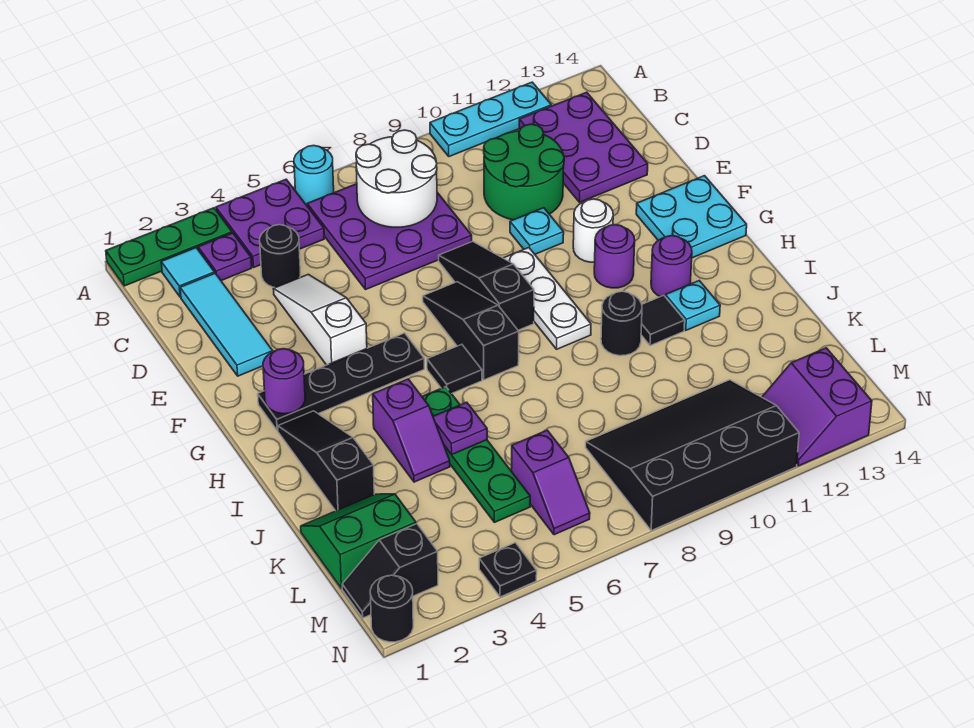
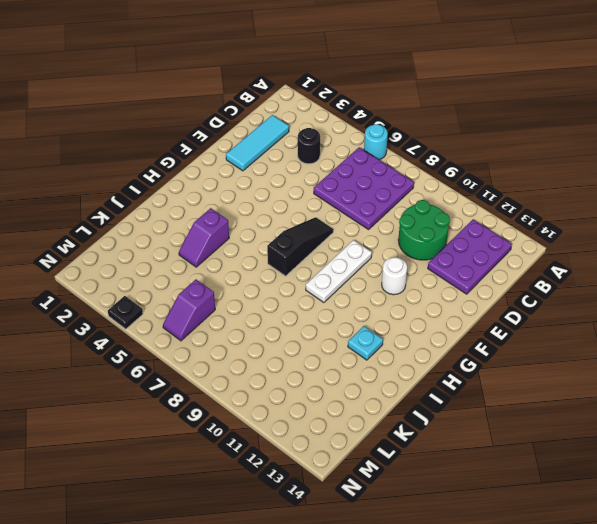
none -> green plate A1:A3 level 1
none -> purple plate A4:B5 level 1
none -> cyan plate A10:A12 level 1
none -> cyan tile B2 level 1

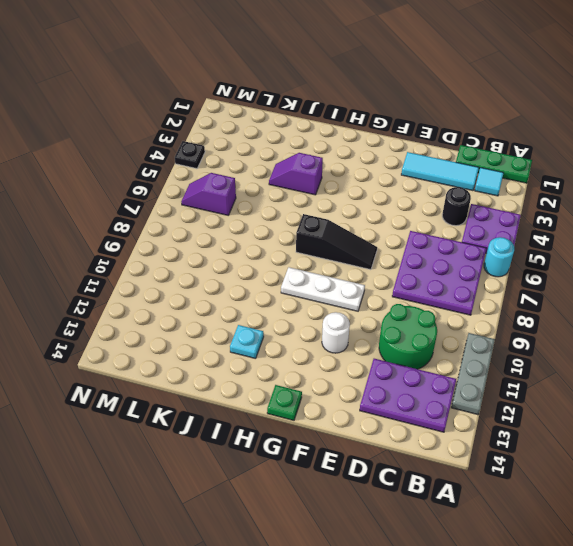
green plate A1:C1 level 1 -> green plate A1:A3 level 1
grey plate A10:A12 level 1 -> cyan plate A10:A12 level 1
green plate G14 level 1 -> cyan plate F13:G14 level 1
none -> purple plate B3 level 1
none -> white slope D4:F4 level 1 top F
none -> black slope E8:G8 level 1 top G
none -> cyan plate E10 level 1

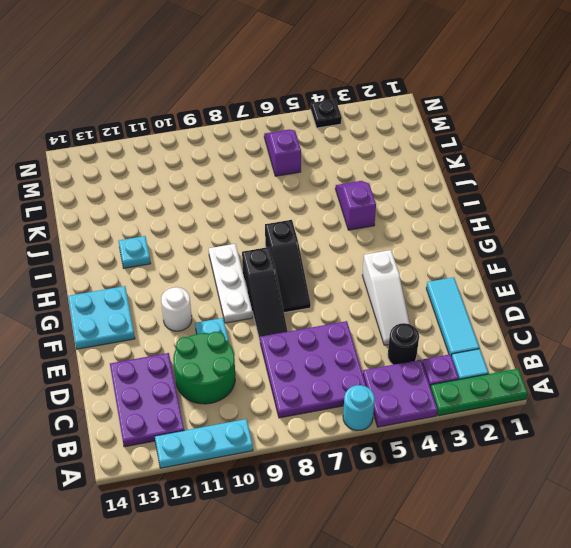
none -> black plate G2:G5 level 1
none -> purple round brick G11 level 1
none -> black slope H2:J2 level 1 top J
none -> black tile H6 level 1

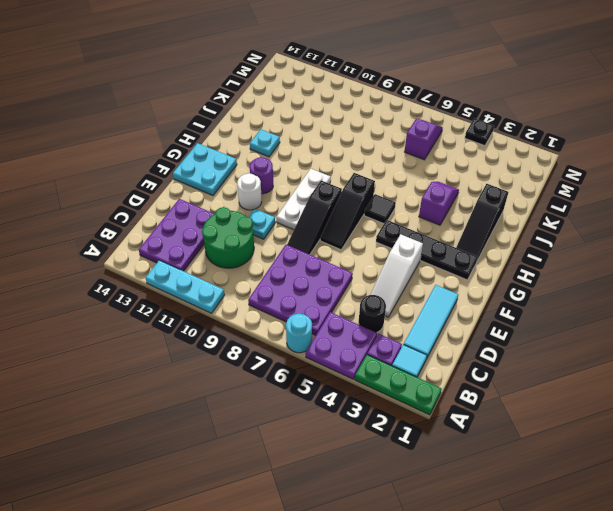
none -> purple round brick H12 level 1
none -> green plate I5:L5 level 1
none -> black round brick I10 level 1
none -> black tile I11 level 1

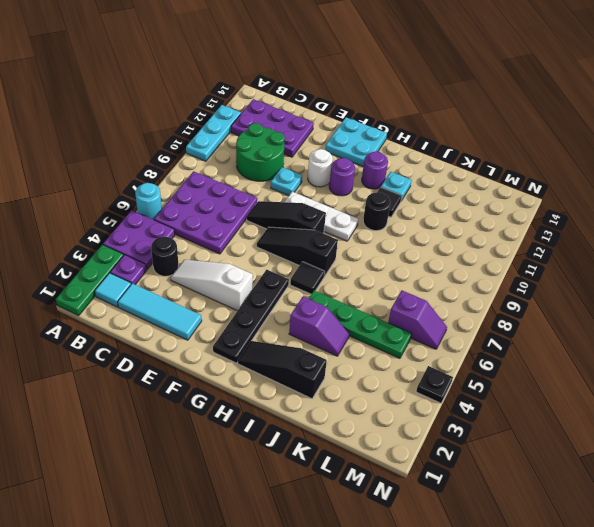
none -> green slope K1:L2 level 1 top L
none -> black slope L8:N11 level 1 top N
none -> black slope M1:M2 level 1 top 2
none -> purple slope M12:N13 level 1 top 13

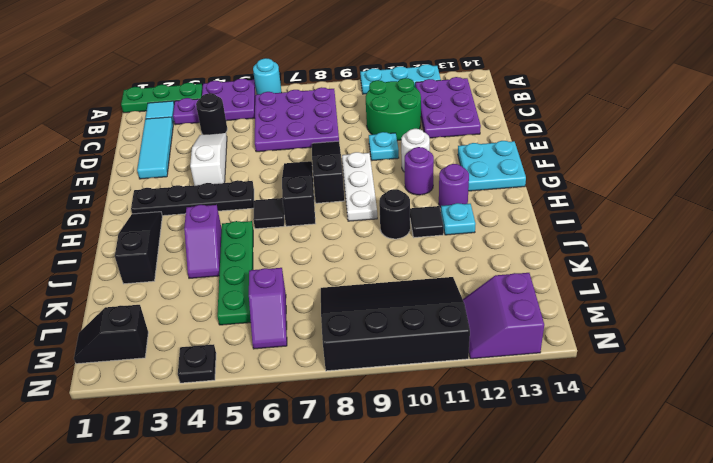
none -> green slope K1:L2 level 1 top L
none -> black round brick N1 level 1
none -> white round brick B7:C8 level 2
none -> purple round brick G2 level 2

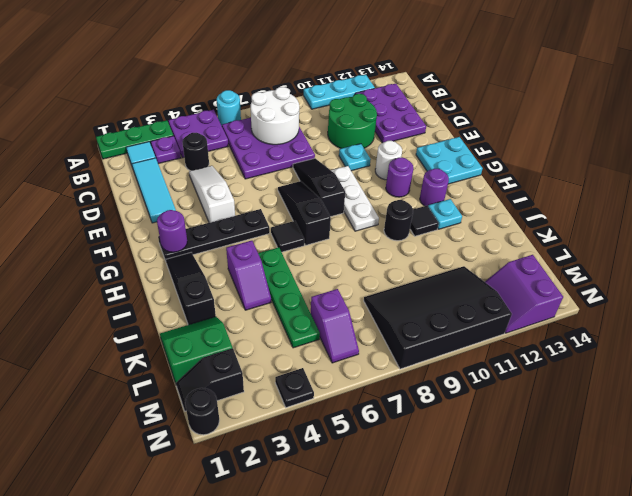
none -> purple plate J5 level 2

